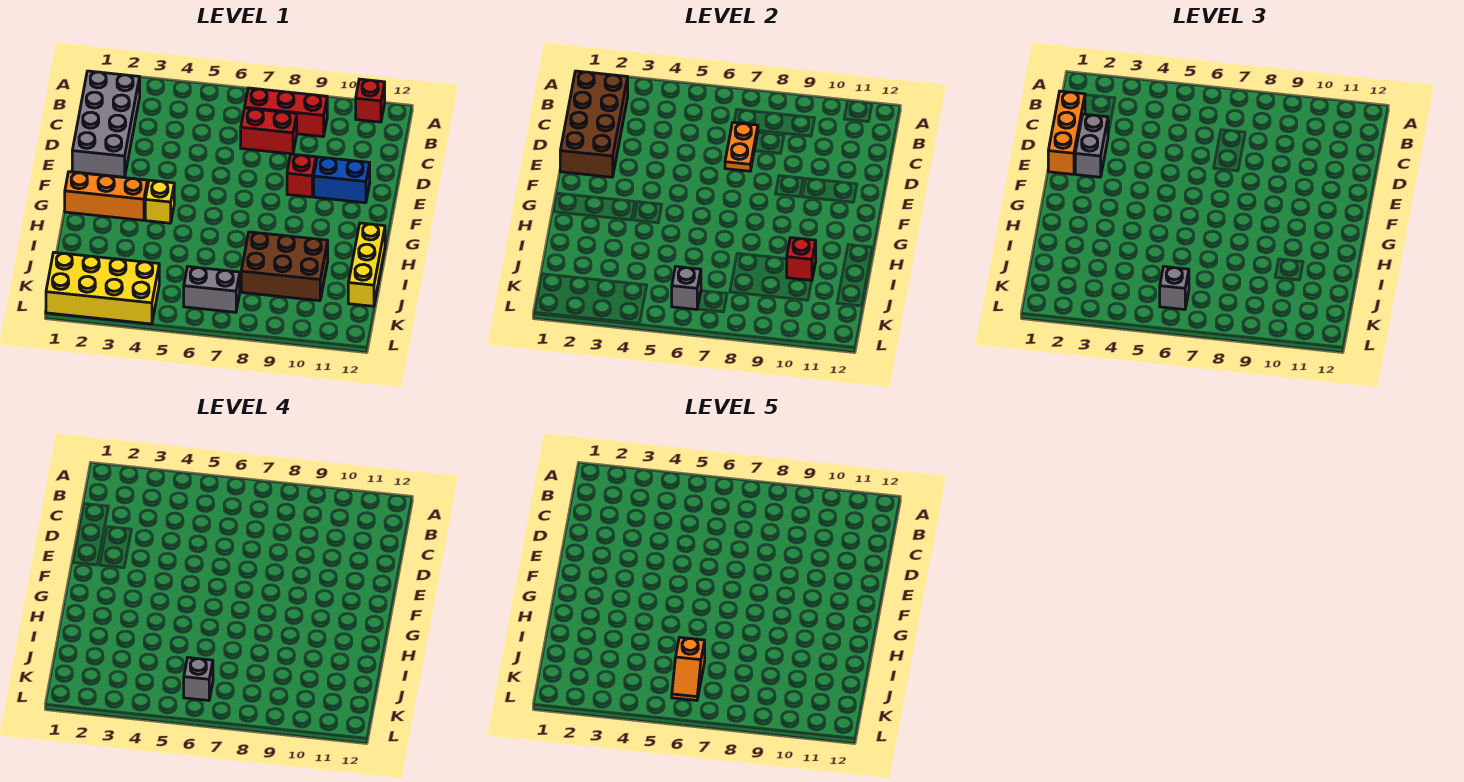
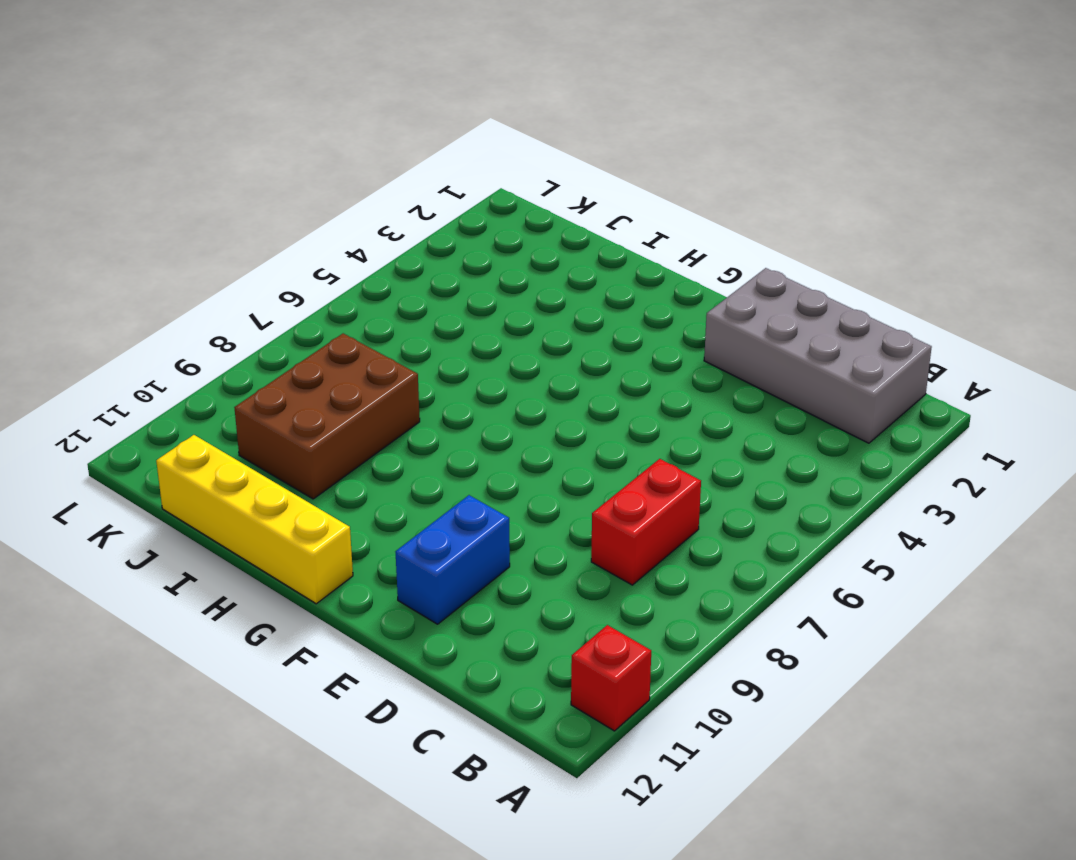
yellow brick G12:J12 level 1 -> yellow brick H12:J12 level 1
none -> red brick B7:B9 level 1
none -> red brick E9 level 1
none -> orange brick G1:G3 level 1

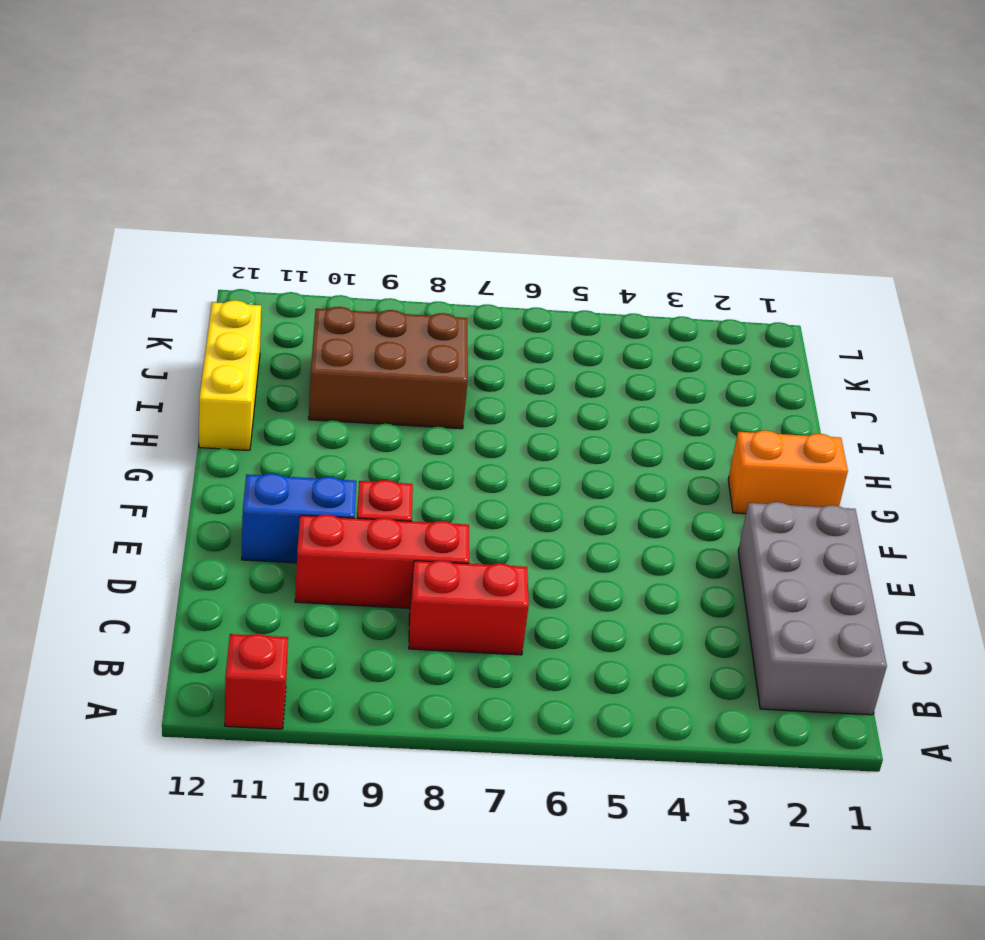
red brick D8:D10 level 1 -> red brick B7:B9 level 1
orange brick G1:G2 level 1 -> orange brick G1:G3 level 1
none -> yellow brick G4 level 1
none -> yellow brick K1:L4 level 1
none -> grey brick K6:K7 level 1

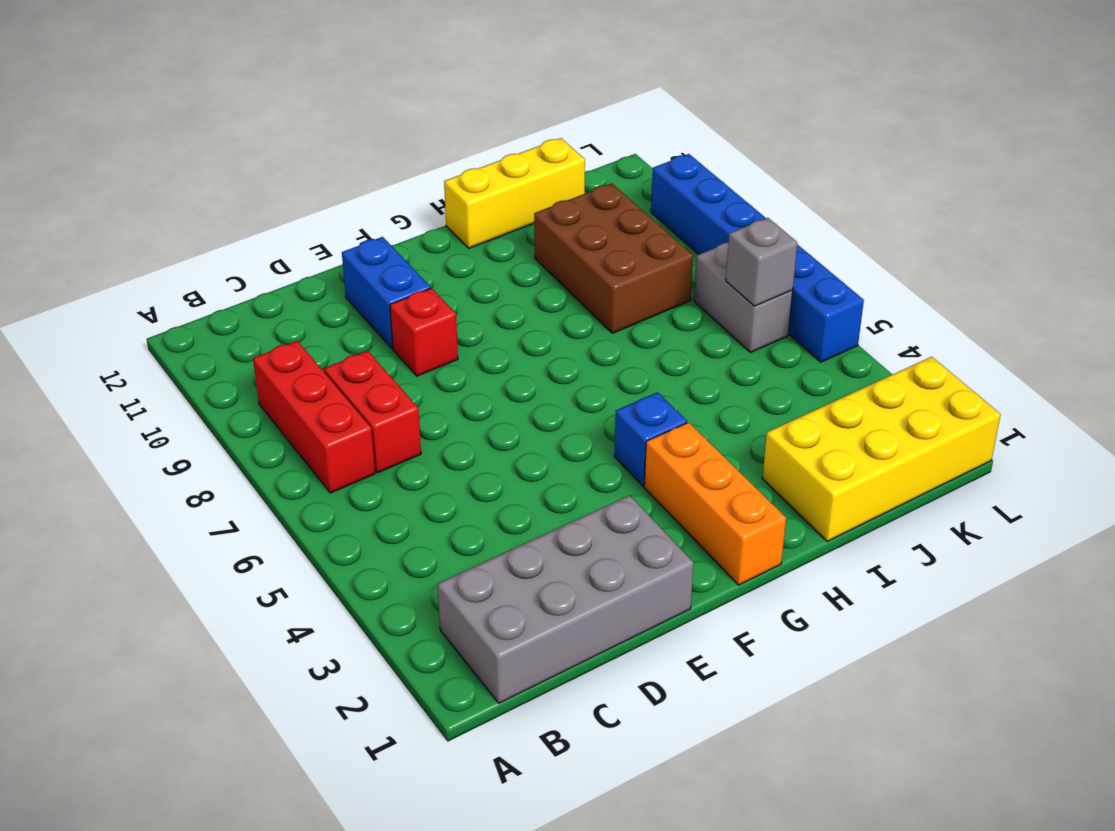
blue brick G4 level 1 -> yellow brick G4 level 1
yellow brick I1:L2 level 1 -> yellow brick K1:L4 level 1
blue brick L5:L10 level 1 -> none
none -> red brick A11 level 1
none -> brown brick B1:E2 level 2
none -> orange plate C7:D7 level 2

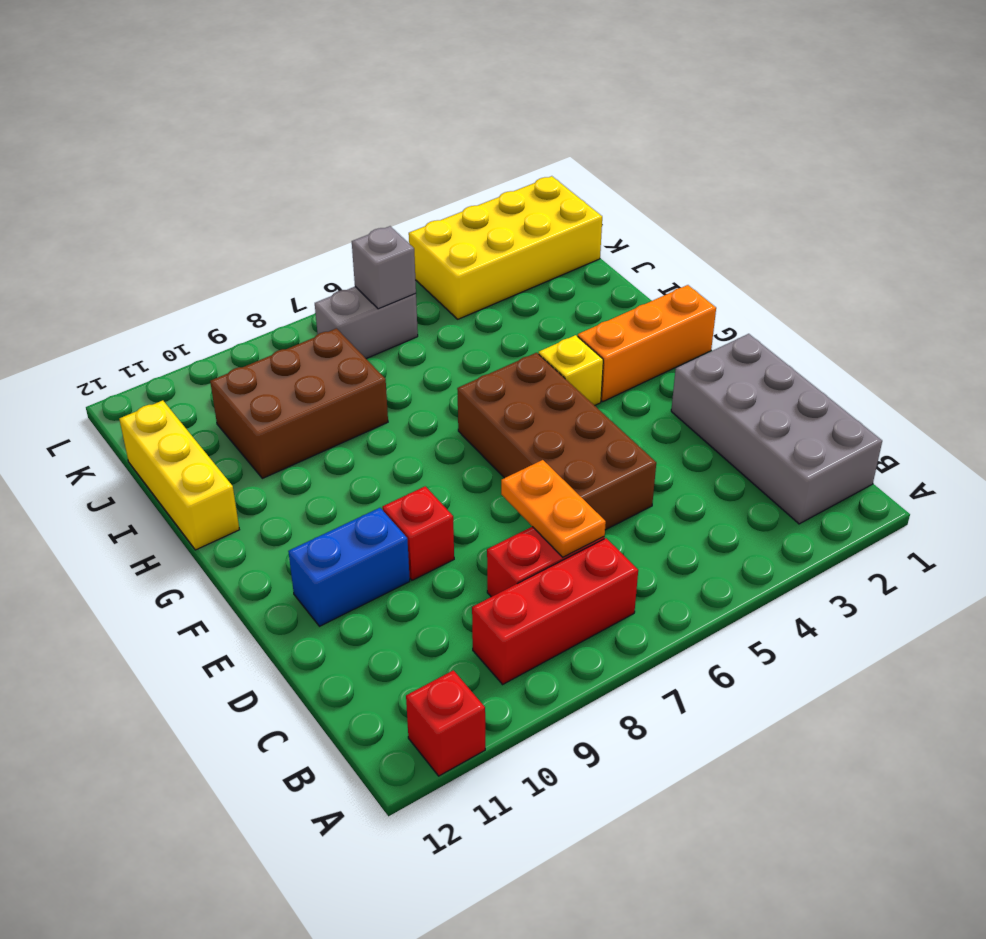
brown brick D5:G6 level 1 -> brown brick B1:E2 level 2
none -> red brick I10 level 2
none -> orange brick C1:E1 level 3
none -> grey brick D2:E2 level 3

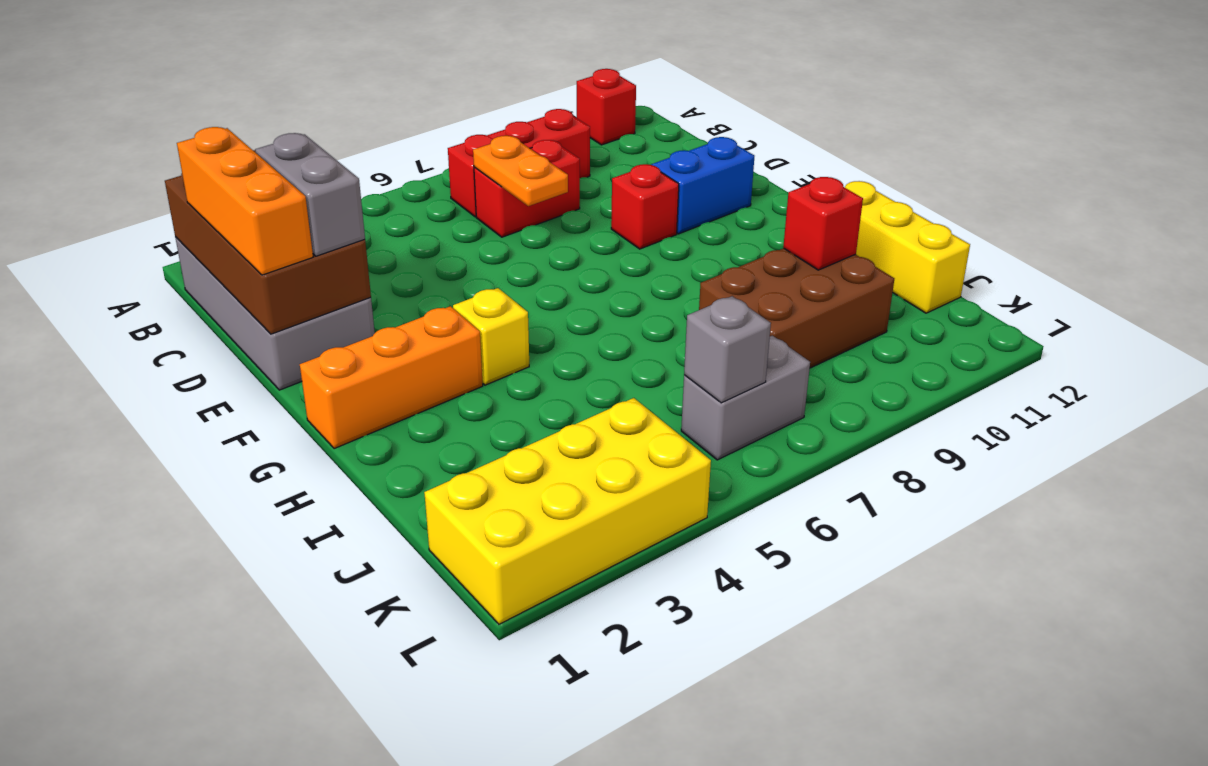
none -> grey brick K6 level 3
none -> grey brick K6 level 4
none -> orange slope J6:K6 level 5 top J

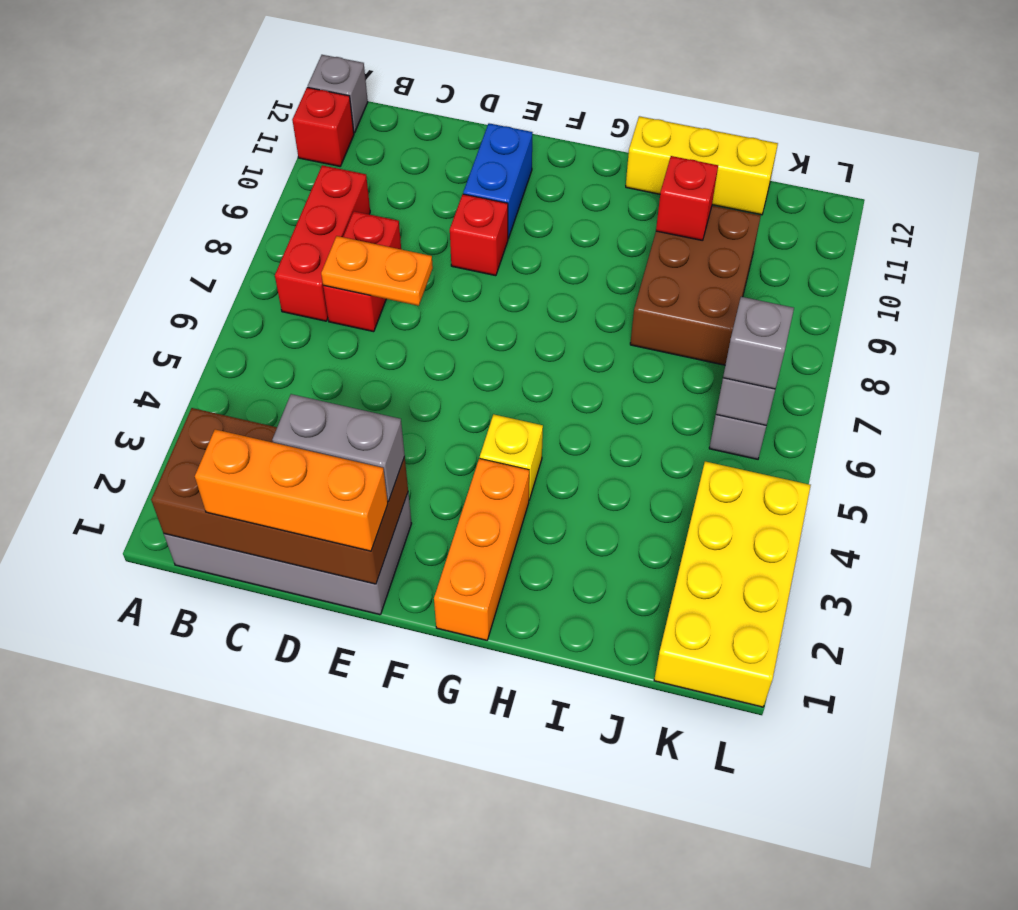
grey brick A12 level 1 -> grey brick K6 level 4
none -> orange slope J6:K6 level 5 top J

